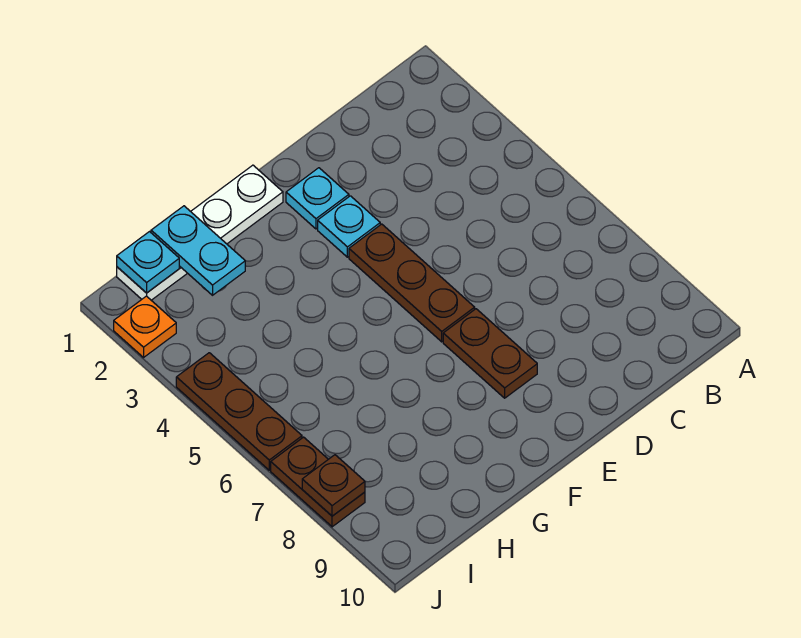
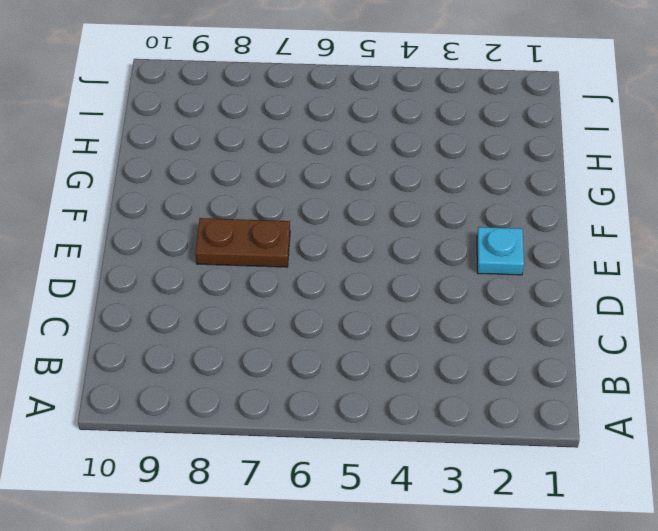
none -> cyan plate E3 level 1
none -> brown plate E4:E6 level 1

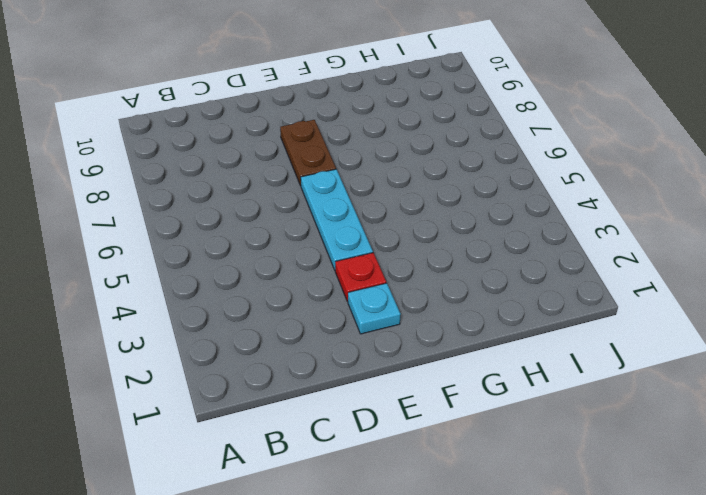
red plate E3 level 1 -> cyan plate E3 level 1
cyan plate E4:E6 level 1 -> brown plate E4:E6 level 1
none -> white plate F1:I1 level 1
none -> orange plate J2 level 1

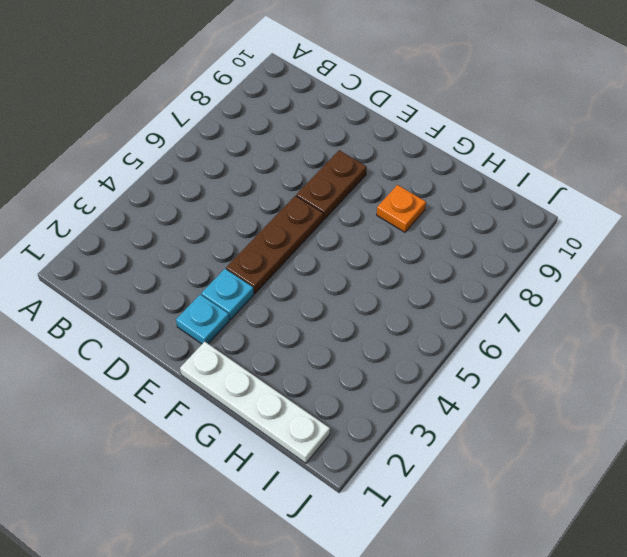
orange plate G8 level 1 -> orange plate J2 level 1
none -> brown plate J4:J6 level 1
none -> brown plate J7:J8 level 1

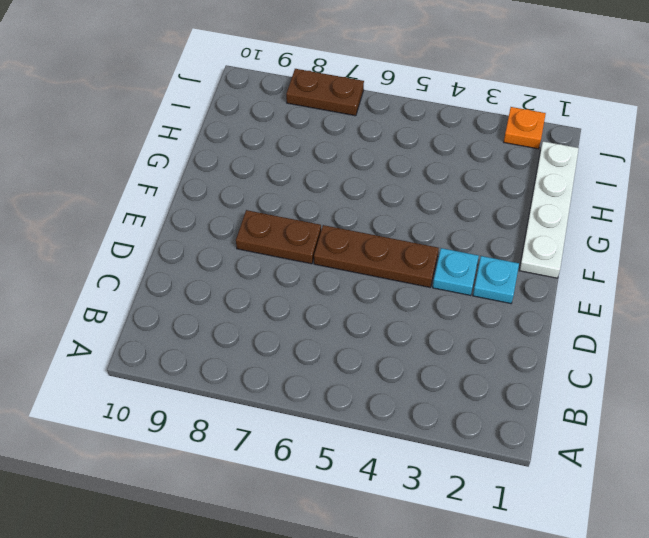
none -> brown plate J4:J6 level 1
none -> cyan plate H1:H2 level 2

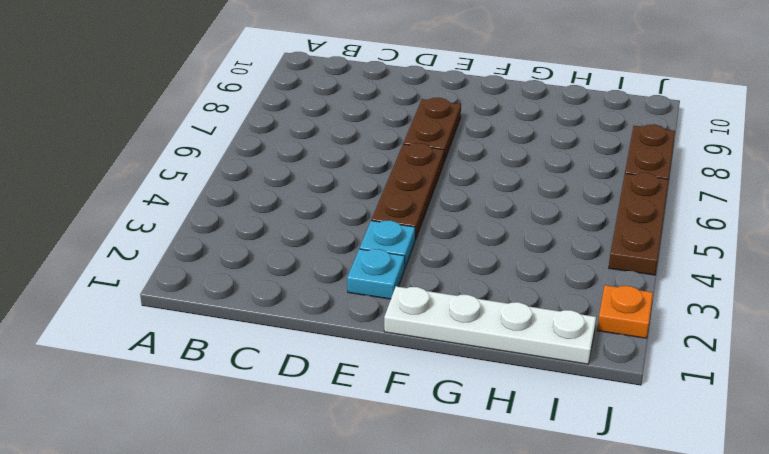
none -> cyan plate H1:H2 level 2
none -> cyan plate I1 level 2

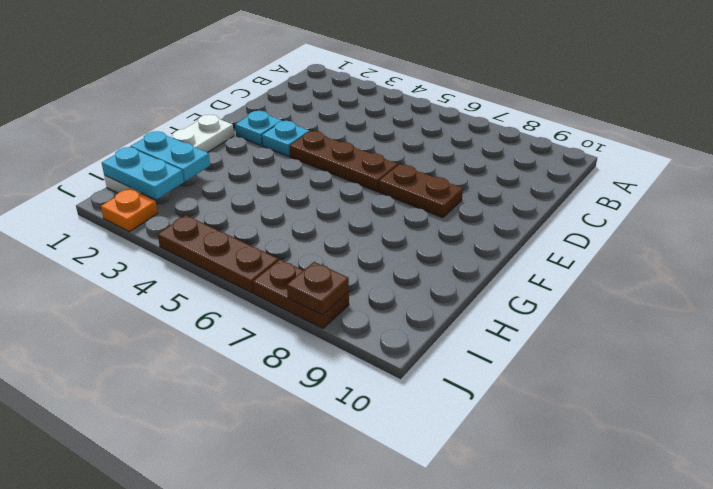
cyan plate I1:I2 level 2 -> cyan plate I1 level 2

